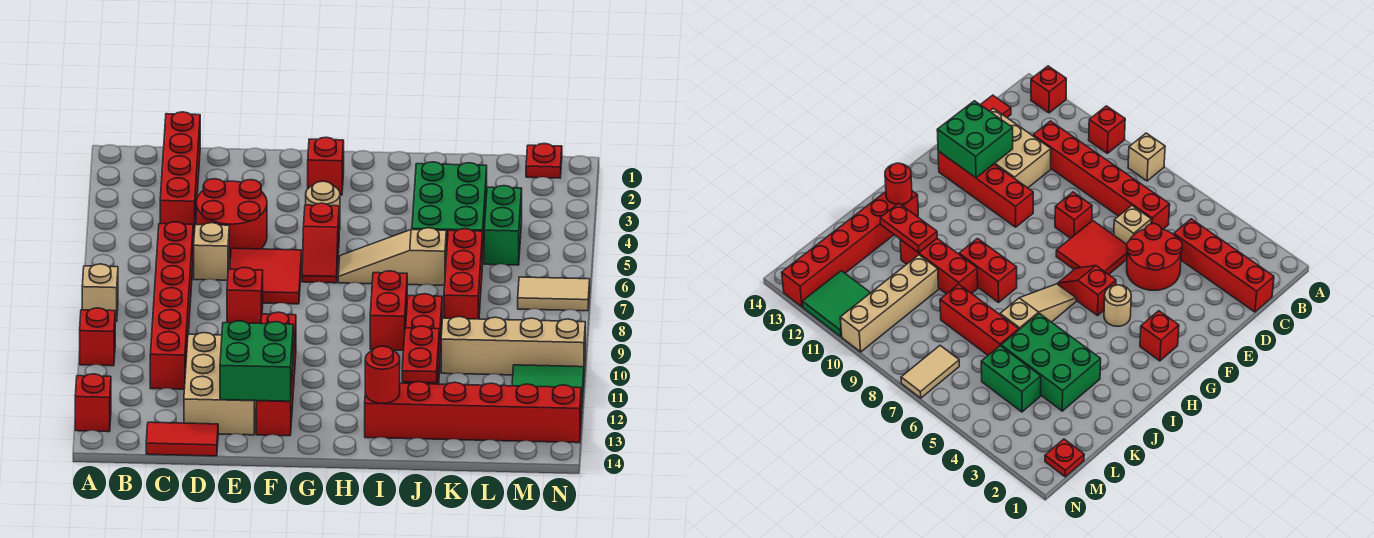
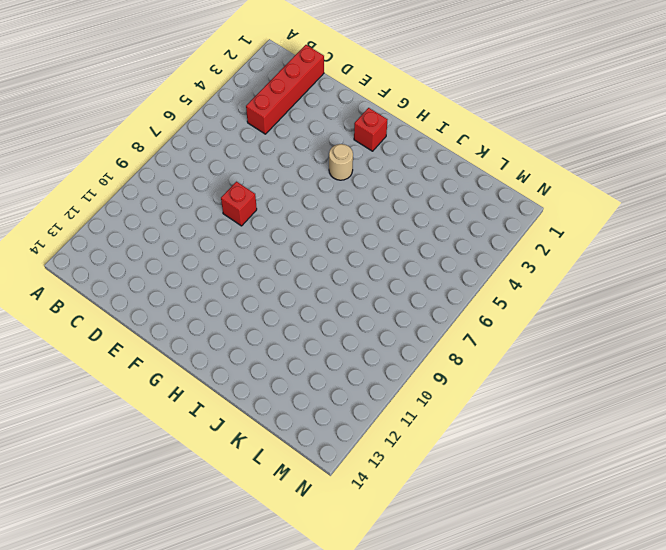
none -> tan brick A8 level 1
none -> red brick A10 level 1
none -> red brick A13 level 1

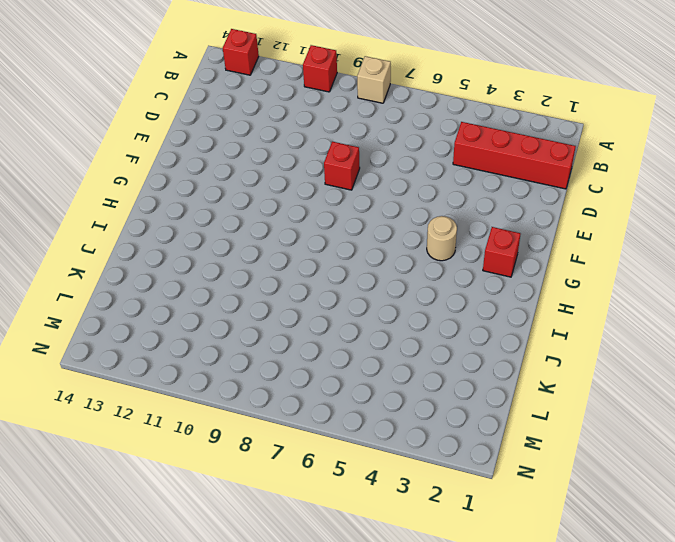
none -> red brick C6:C11 level 1
none -> red tile C14:D14 level 1
none -> red round brick D4:E5 level 1

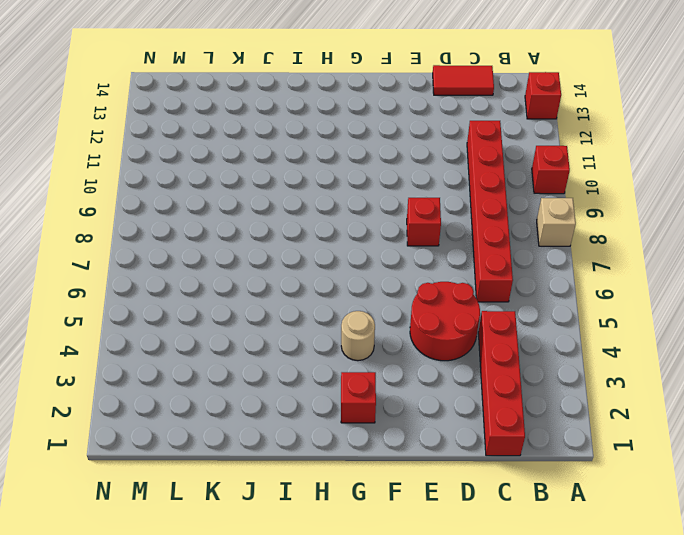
none -> tan brick D6 level 1
none -> tan brick D11:E13 level 1
none -> red tile E6:F7 level 1

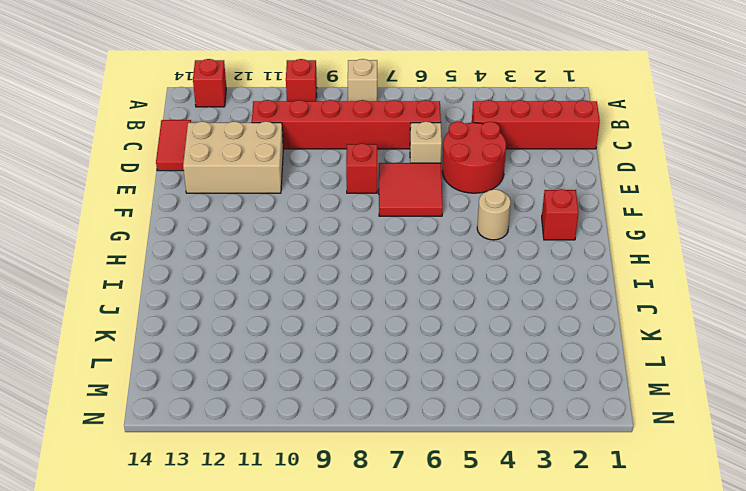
none -> red brick F10:F13 level 1
none -> red slope G5:G6 level 1 top 5
none -> tan slope H6:J6 level 1 top J

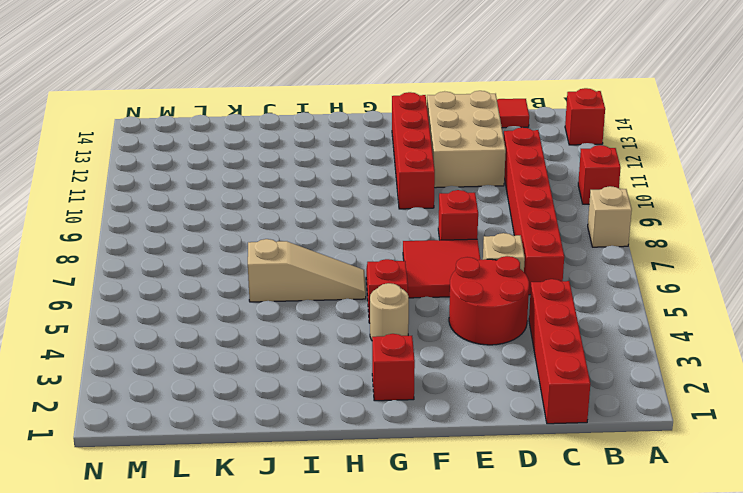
none -> red brick I8:I9 level 1
none -> red brick I13:N13 level 1
none -> green brick J3:K5 level 1

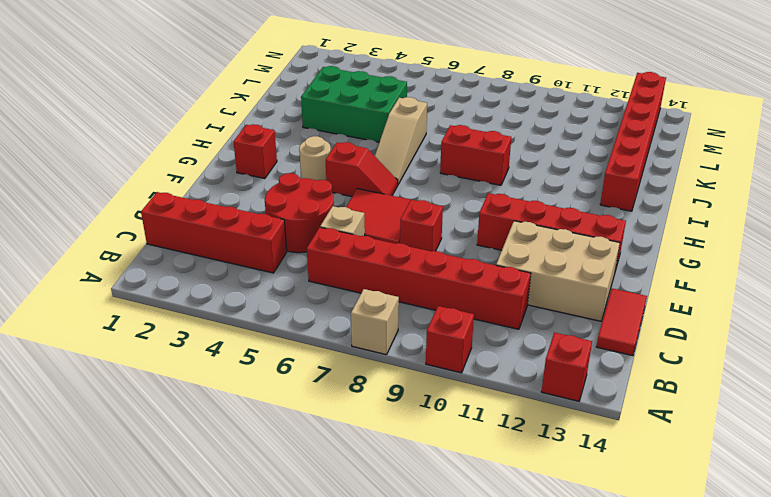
none -> red brick J9:J11 level 1
none -> red brick K6:K8 level 1
none -> tan brick K10:N10 level 1

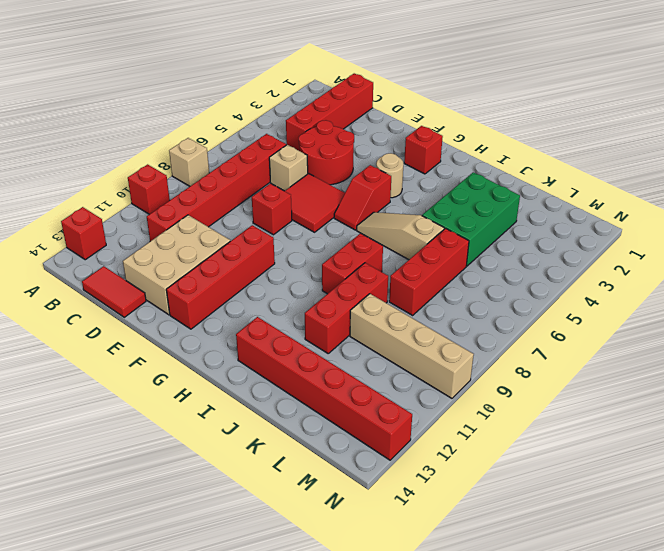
none -> green brick L4:L5 level 1
none -> red plate M1 level 1
none -> tan tile M7:N7 level 1

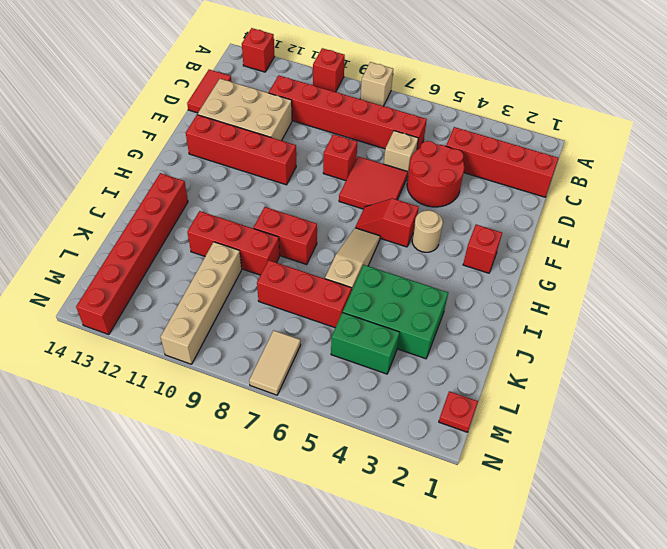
none -> green tile M11:N12 level 1
none -> green brick E12:F13 level 2
none -> red round brick I13 level 2

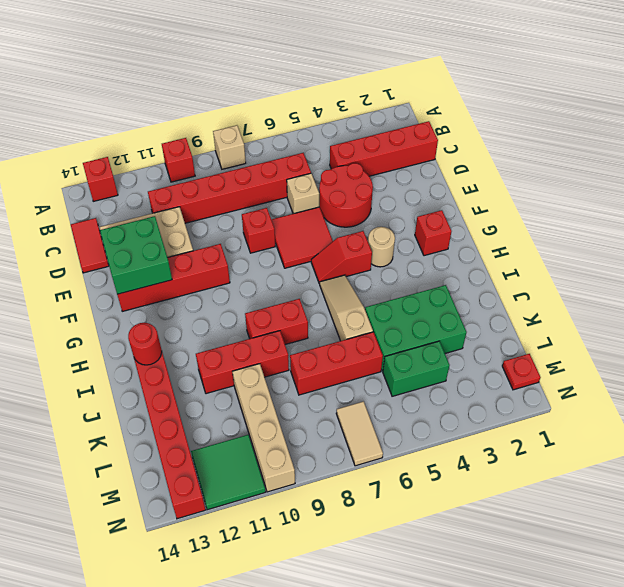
none -> red plate J11:J12 level 2

